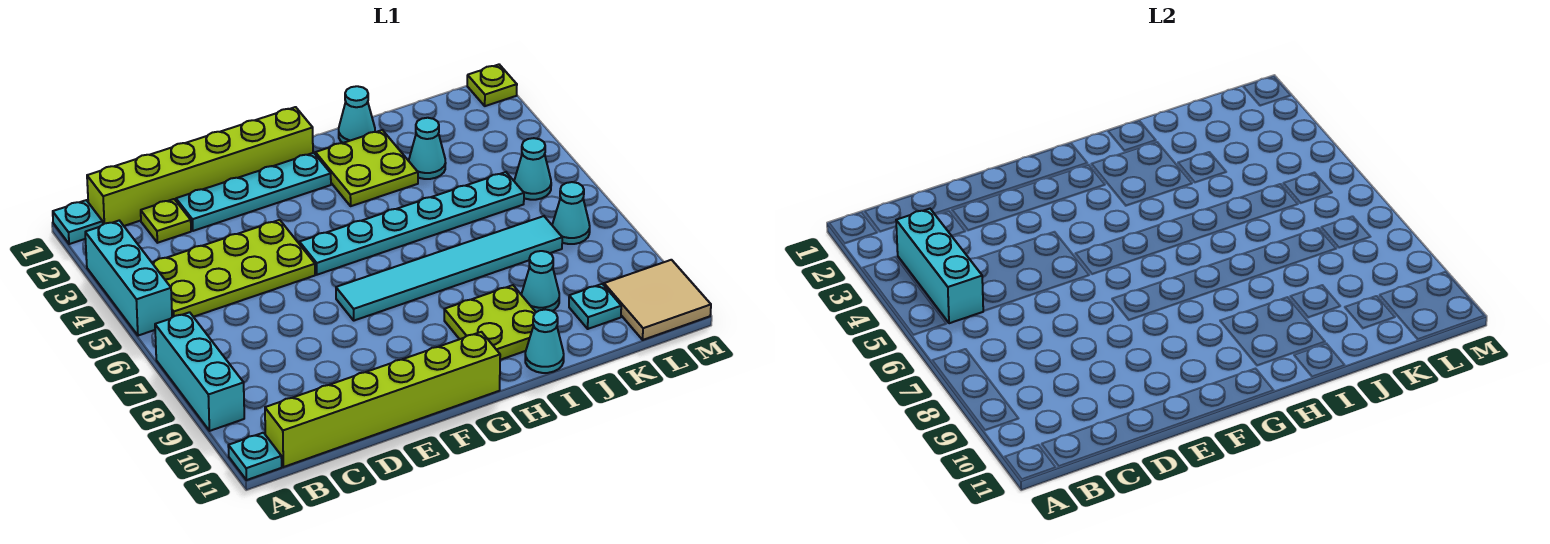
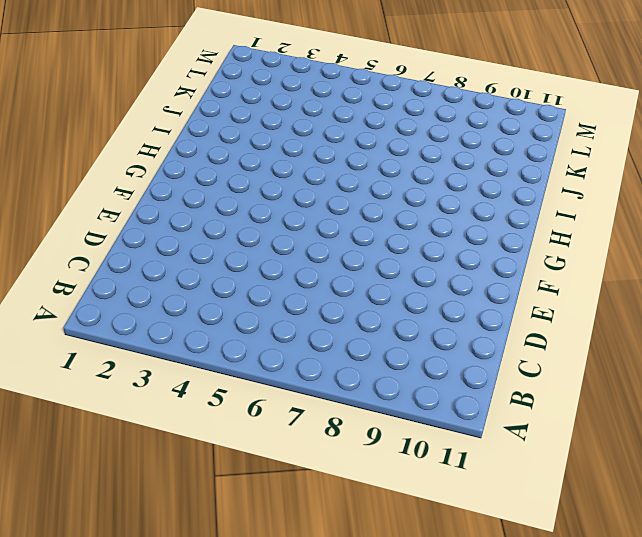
none -> cyan plate A1 level 1
none -> cyan brick A3:A5 level 1
none -> cyan brick A7:A9 level 1

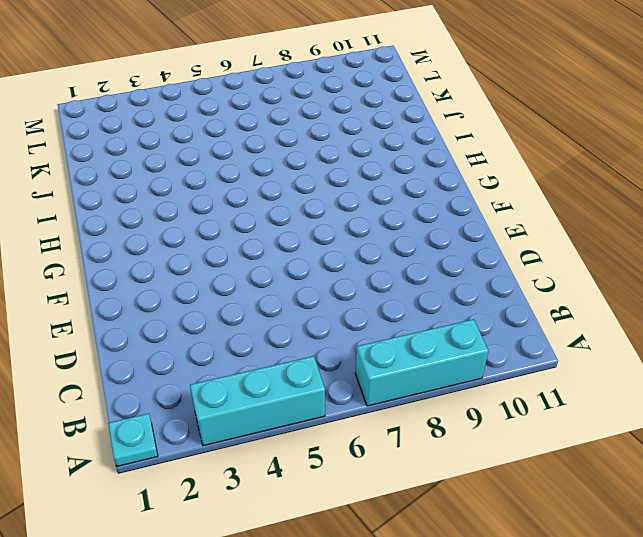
none -> cyan plate A11 level 1
none -> lime brick B1:G1 level 1
none -> lime plate B4:E5 level 1

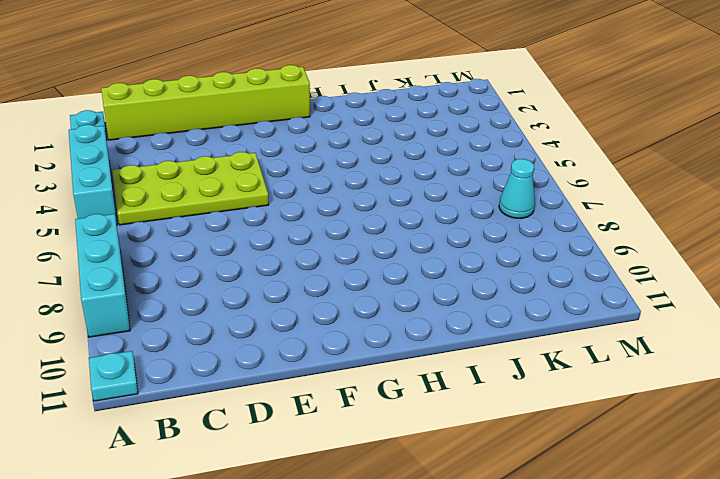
none -> lime brick B11:G11 level 1
none -> lime plate C2 level 1
none -> cyan plate D2:G2 level 1

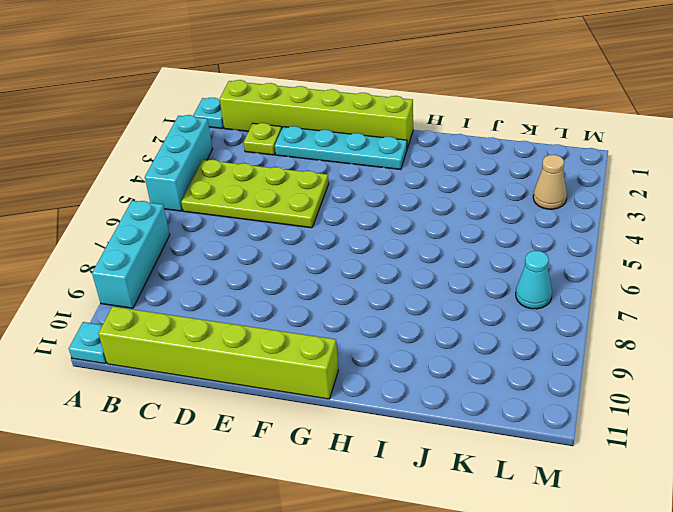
tan cone L3 level 1 -> none
none -> cyan plate F5:K5 level 1
none -> cyan tile F7:K7 level 1
none -> lime plate H2:I3 level 1

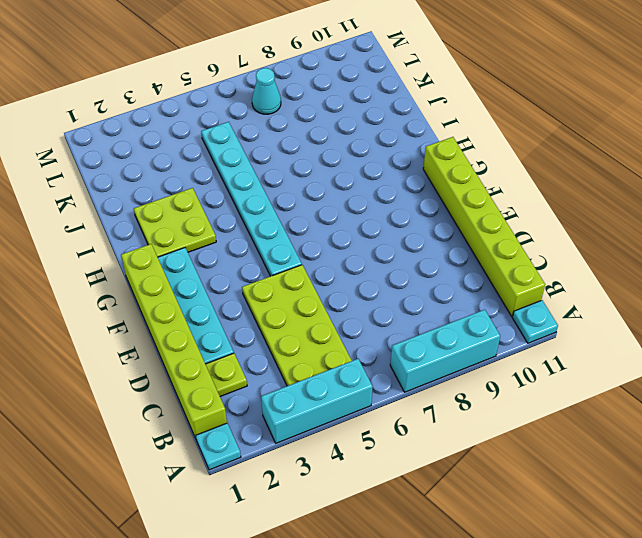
none -> cyan tile F7:K7 level 1
none -> lime plate H9:I10 level 1
none -> cyan cone I1 level 1

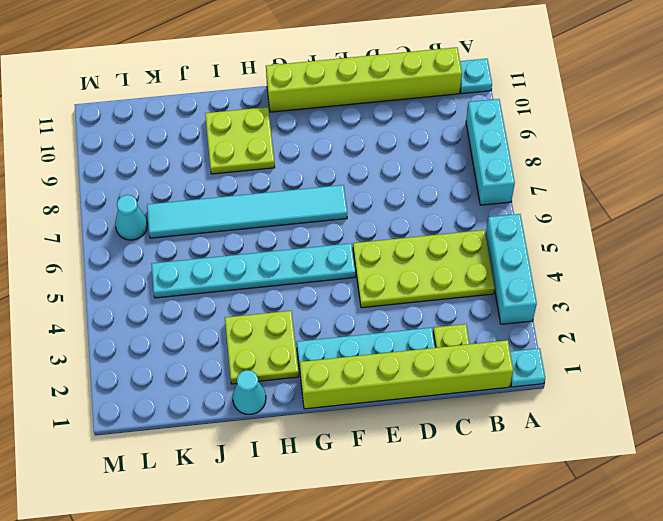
none -> cyan cone I11 level 1
none -> cyan cone J3 level 1
none -> cyan cone J9 level 1

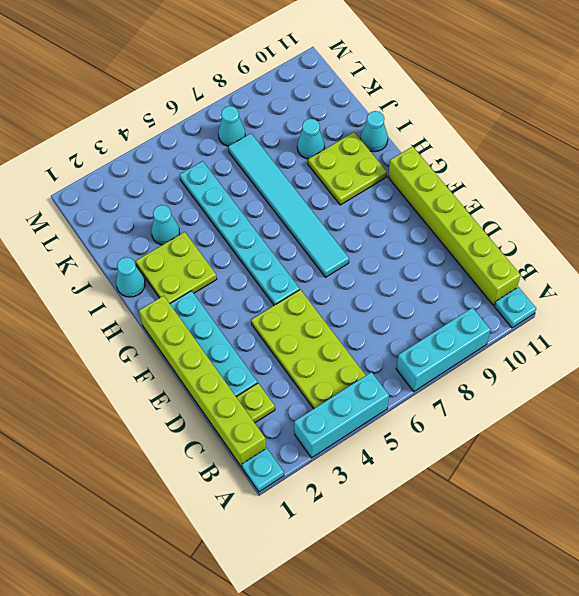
none -> cyan plate K10 level 1
none -> cyan cone L5 level 1
none -> tan tile L10:M11 level 1

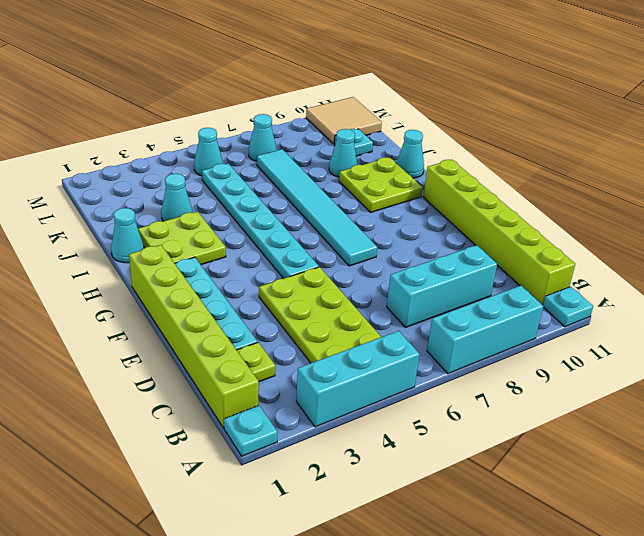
cyan brick C7:C9 level 1 -> cyan brick B3:B5 level 2
none -> lime plate M1 level 1

